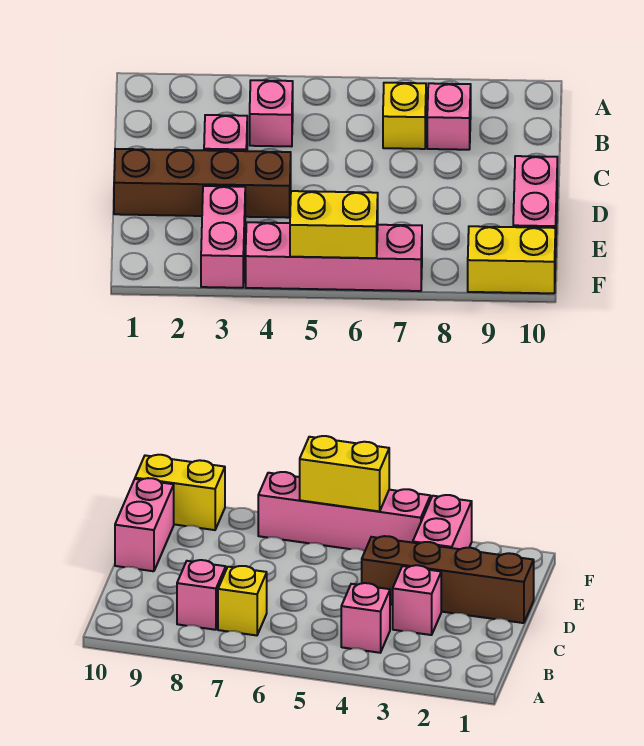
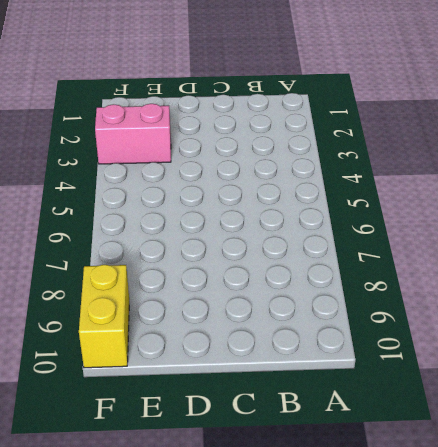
none -> pink brick B4 level 1
none -> yellow brick B7 level 1

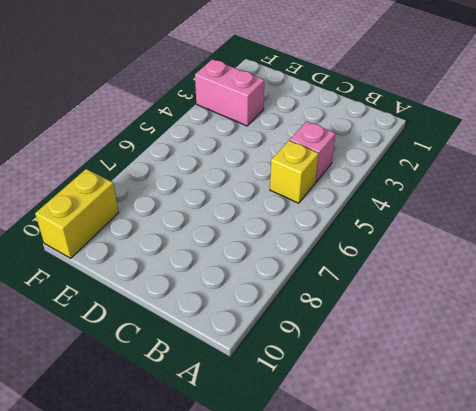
yellow brick B5 level 1 -> yellow brick B7 level 1
none -> pink brick B8 level 1
none -> pink brick C3 level 1

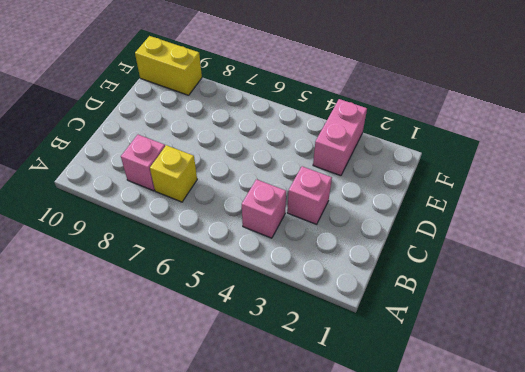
none -> brown brick D1:D4 level 1
none -> pink brick D10:E10 level 1

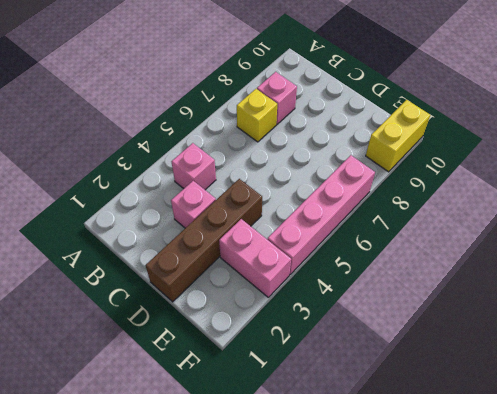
none -> pink brick D10:E10 level 1
none -> yellow brick F5:F6 level 2

